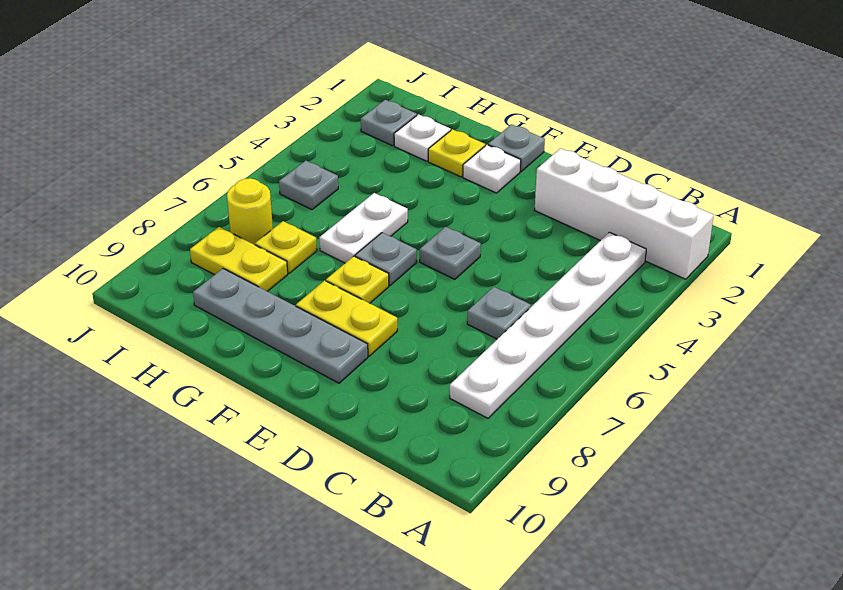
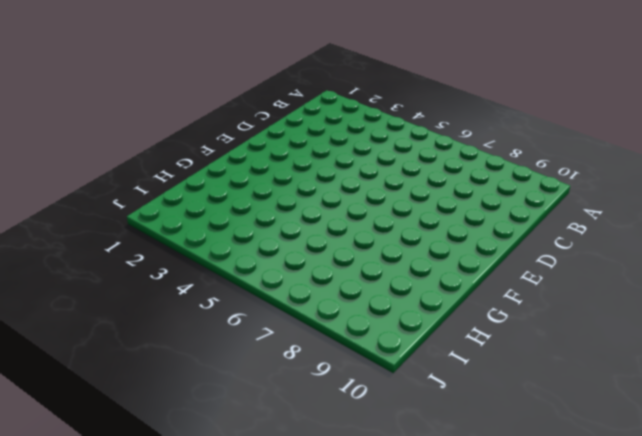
none -> white brick A2:D2 level 1
none -> white plate B3:B8 level 1
none -> grey plate C6 level 1

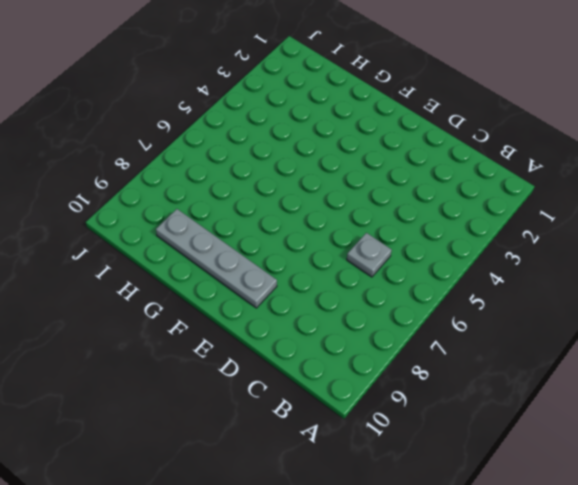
none -> white brick A2:D2 level 1
none -> white plate B3:B8 level 1
none -> grey plate E5 level 1

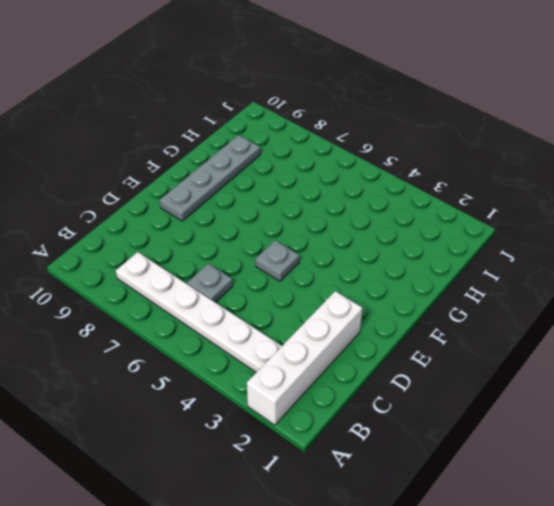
none -> yellow plate E8:F8 level 1
none -> grey plate F1 level 1
none -> white plate F2 level 1

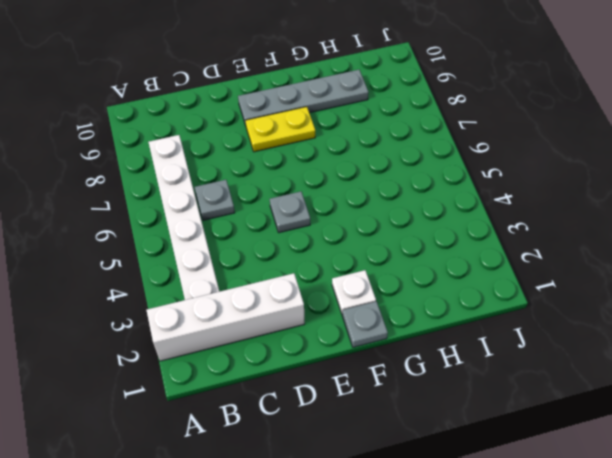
none -> grey plate F6 level 1
none -> yellow plate F7 level 1
none -> yellow plate G2 level 1

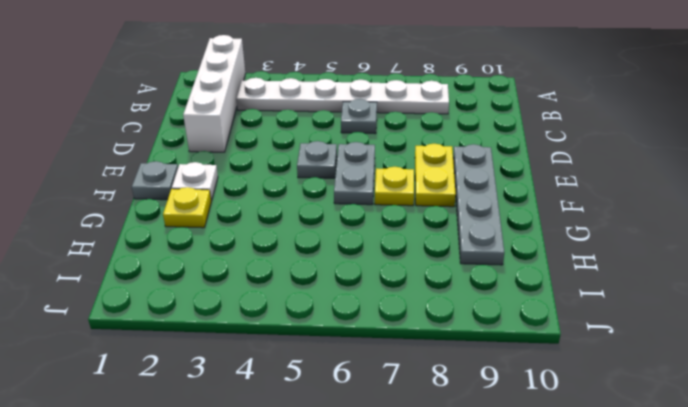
grey plate E6:F6 level 1 -> grey plate F6 level 1
none -> white plate G5:G6 level 1
none -> white plate H2 level 1
none -> yellow plate H7 level 1

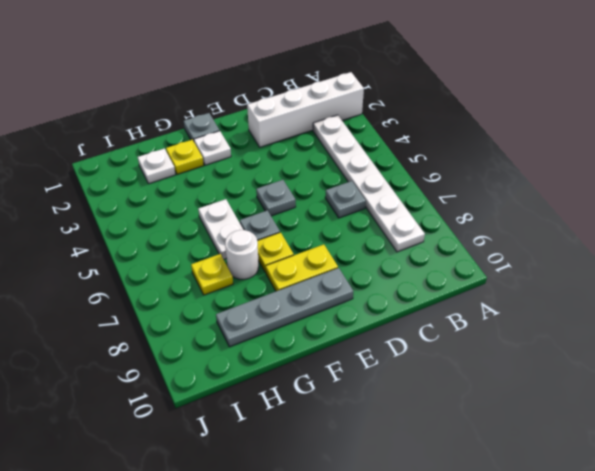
white round brick G7 level 1 -> none
none -> yellow plate H8:I8 level 1
none -> grey plate I2 level 1
none -> grey plate I5 level 1

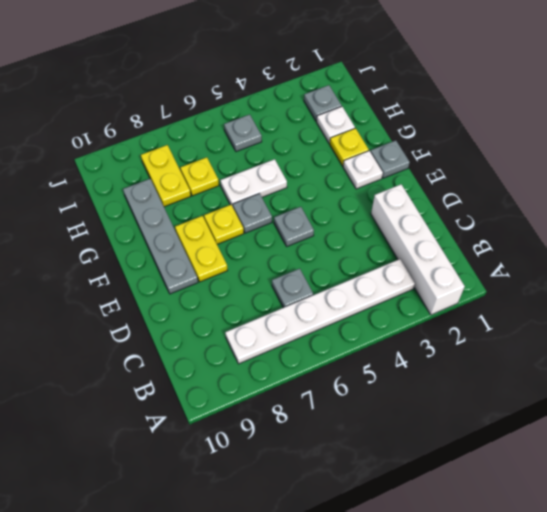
none -> yellow round brick I7 level 1

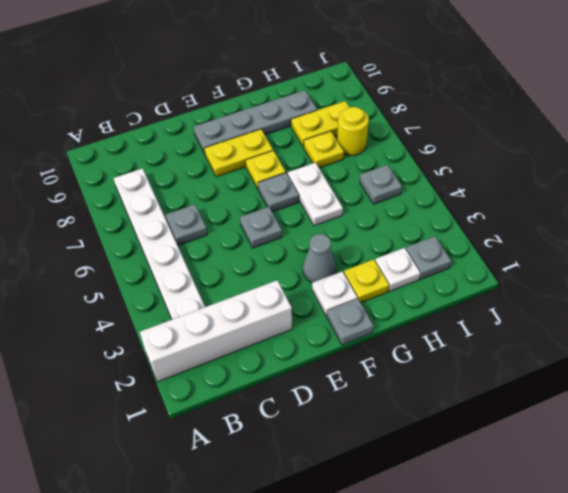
grey cone F3 level 1 -> none

